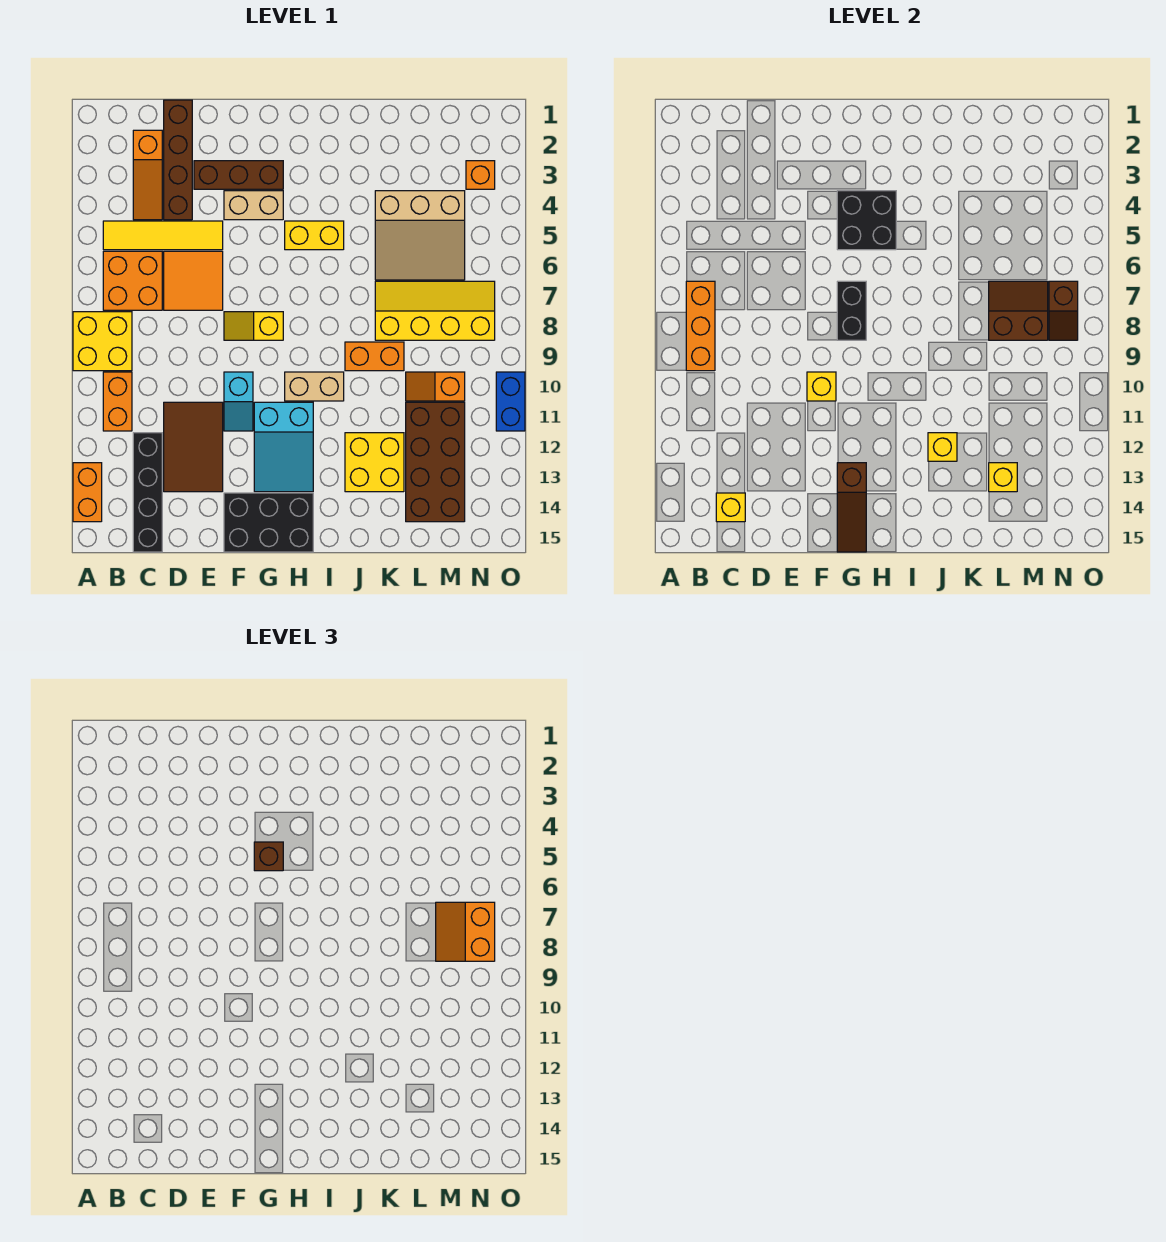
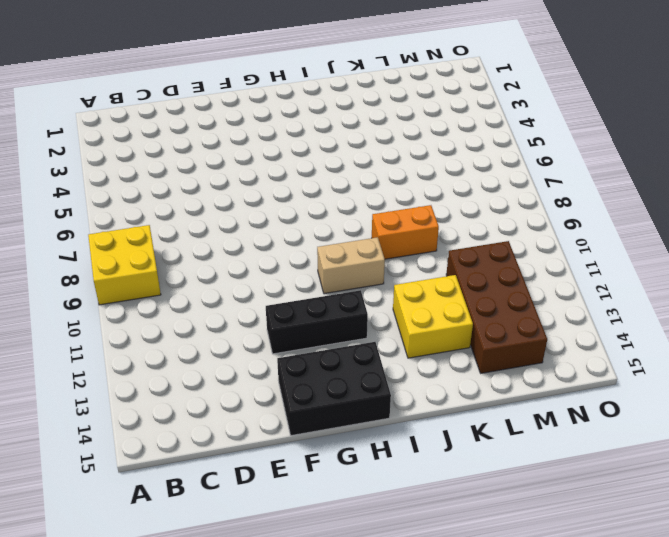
black brick F12:H12 level 1 -> cyan slope G11:H13 level 1 top 11
none -> orange brick A13:A14 level 1
none -> yellow tile B5:E5 level 1
none -> orange brick B6:C7 level 1
none -> orange brick B10:B11 level 1

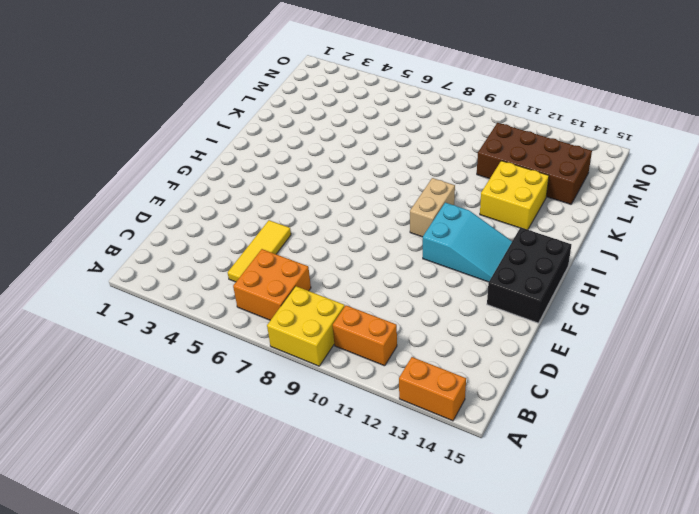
yellow tile C5:E5 level 1 -> yellow tile B5:E5 level 1
none -> orange slope C2:C4 level 1 top 2
none -> black brick C12:C15 level 1
none -> brown brick D1:D4 level 1
none -> orange tile D6:E7 level 1

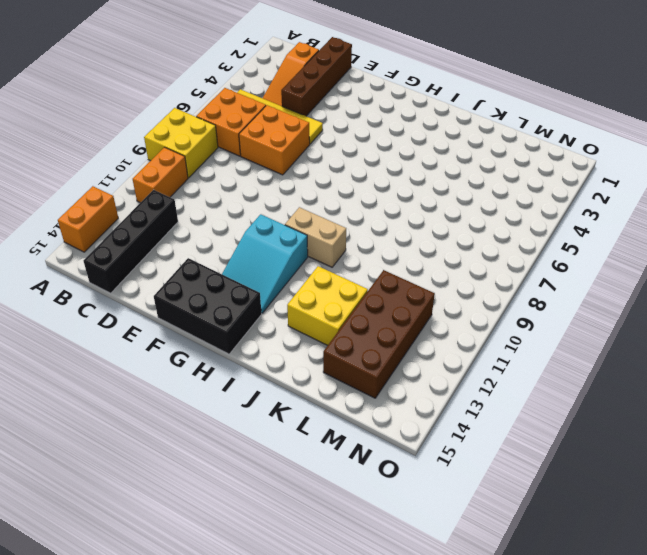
orange brick D6:E7 level 1 -> orange tile D6:E7 level 1
none -> brown tile D11:E13 level 1
none -> brown brick E3:G3 level 1
none -> tan brick F4:G4 level 1
none -> yellow slope F8:G8 level 1 top G

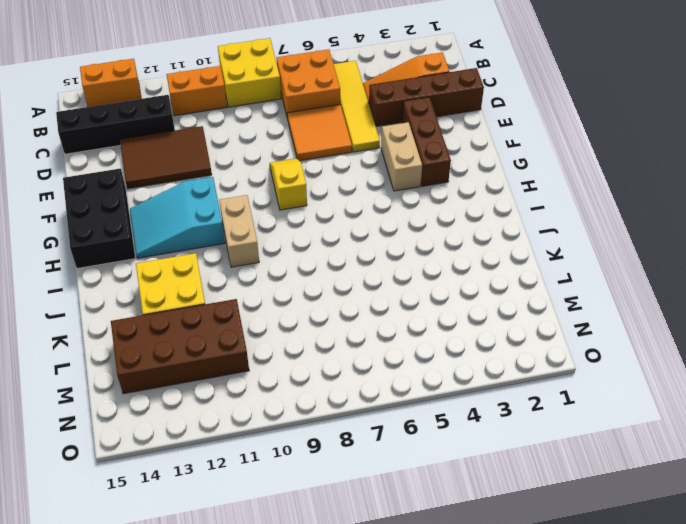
none -> cyan slope F10:F11 level 1 top 10
none -> yellow brick H5:I5 level 1
none -> orange brick J9:K9 level 1
none -> tan slope K4:M6 level 1 top 4

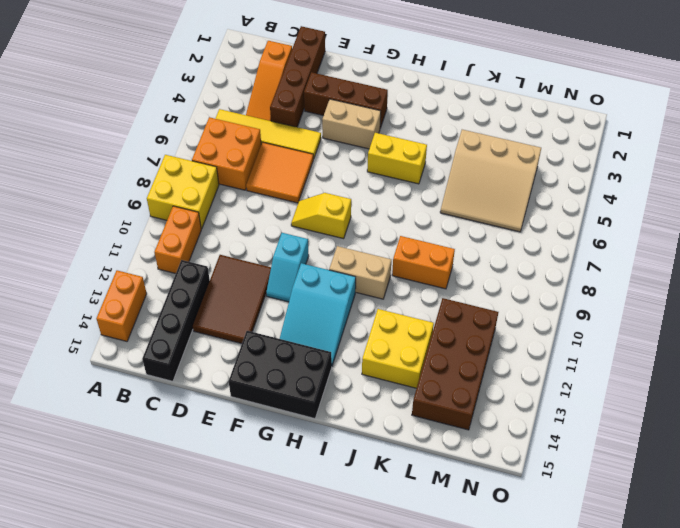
none -> yellow slope K7:N8 level 1 top 8
none -> orange slope L10:M10 level 1 top M
none -> orange brick N3 level 1
none -> blue brick O10:O11 level 1

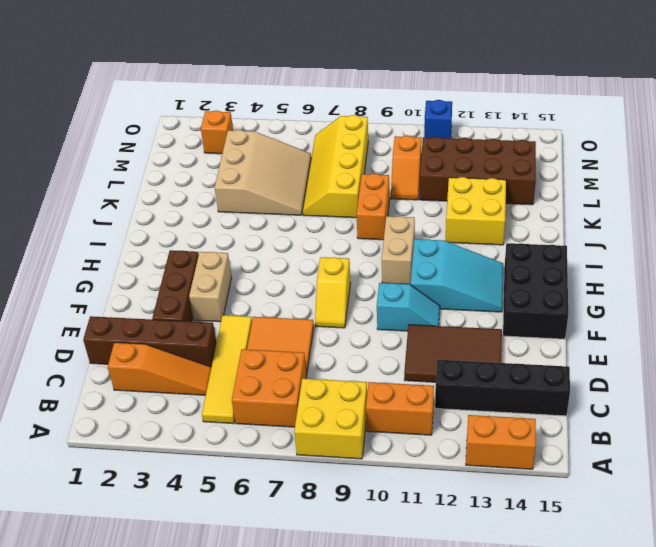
blue brick O11 level 1 -> blue brick O10:O11 level 1
none -> yellow brick H5:I5 level 1
none -> orange brick B7:B9 level 2
none -> yellow brick C14 level 2
none -> yellow brick F10 level 2

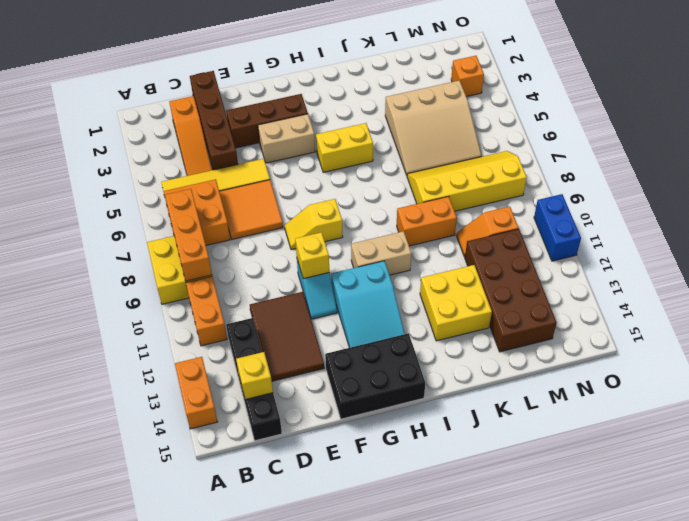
none -> black brick G4:H5 level 2
none -> black brick G7:G8 level 2
none -> brown slope G13:G15 level 2 top 13
none -> yellow brick J12 level 2

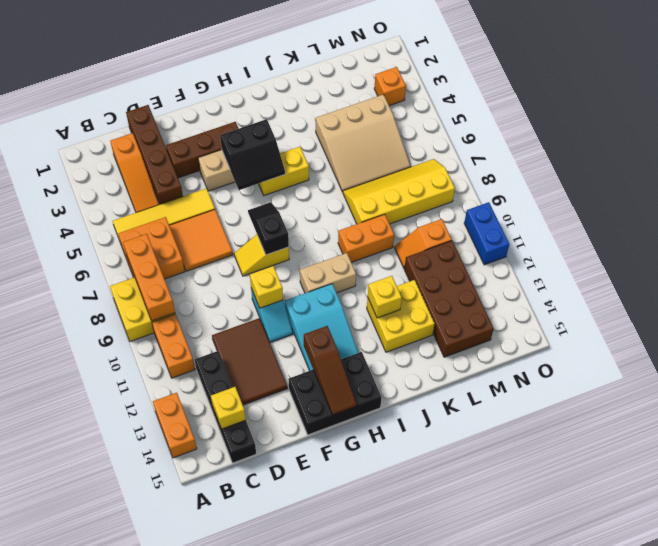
black slope G4:H5 level 2 top 4 -> black brick G4:H5 level 2
black slope G7:G8 level 2 top 8 -> black brick G7:G8 level 2
none -> brown slope L7:M8 level 2 top 8
none -> yellow brick L13 level 2
none -> brown slope N7:N8 level 2 top 7
none -> brown brick G5 level 3

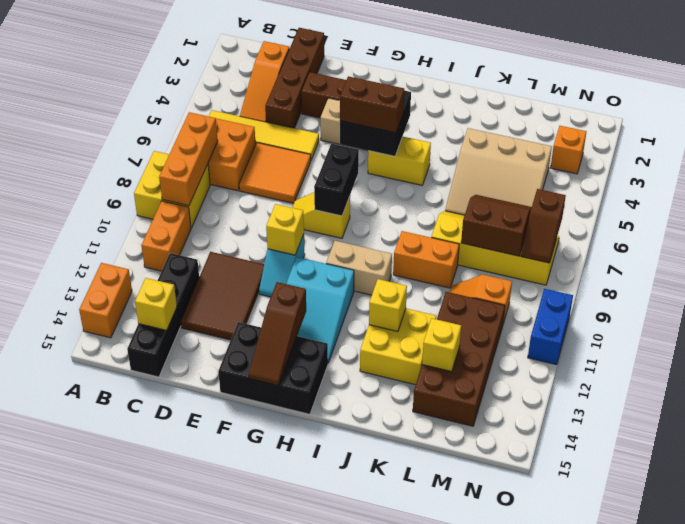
brown brick G5:H5 level 3 -> brown brick G5 level 3
none -> orange slope M7:N8 level 3 top N

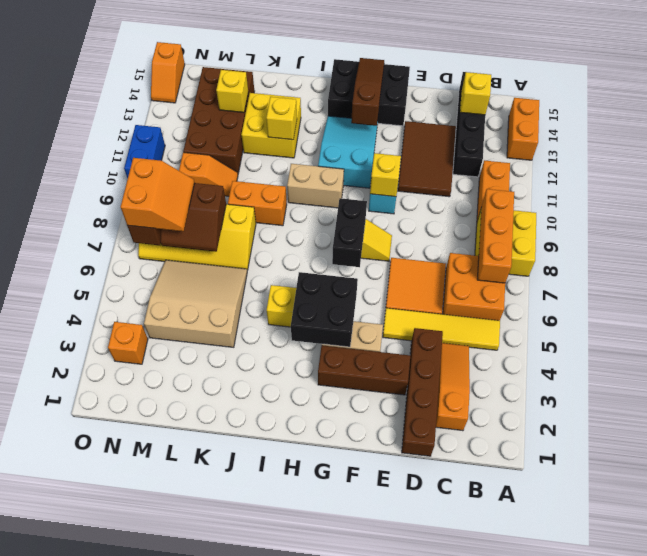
orange slope O14:O15 level 1 top 15 -> none
none -> brown brick G5 level 3

